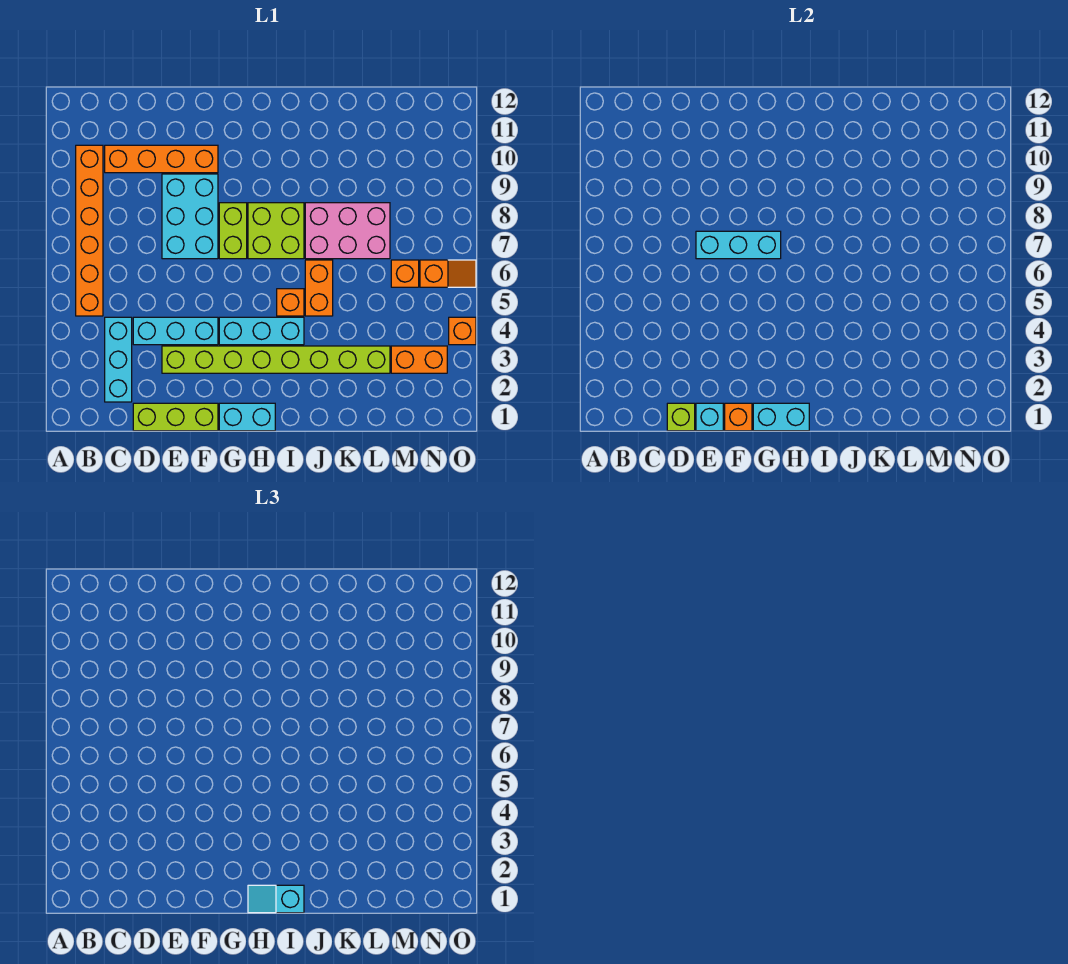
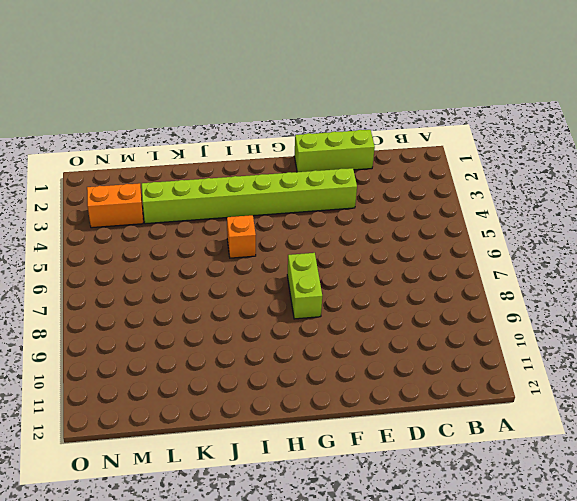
none -> orange brick B5:B10 level 1
none -> cyan brick C2:C4 level 1
none -> orange brick C10:F10 level 1

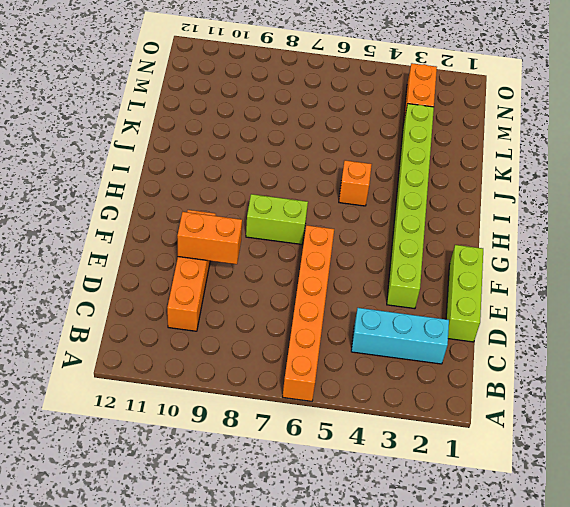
orange brick A6:F6 level 1 -> orange brick B5:B10 level 1
orange brick E9:E10 level 2 -> orange brick J5:J6 level 1
none -> cyan brick D4:F4 level 1
none -> cyan brick E7:F9 level 1
none -> cyan brick G1:H1 level 1

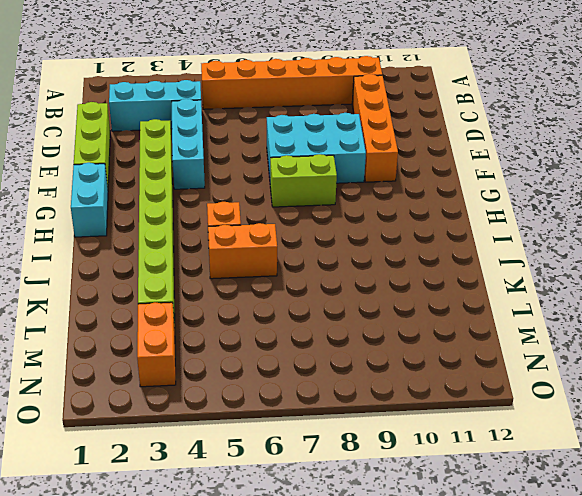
none -> cyan brick G4:I4 level 1
none -> lime brick H7:I8 level 1
none -> pink brick J7:L8 level 1

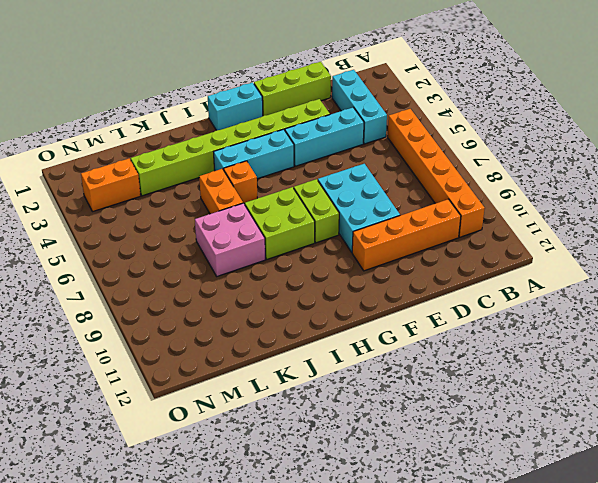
pink brick J7:K8 level 1 -> pink brick J7:L8 level 1
none -> orange brick M6 level 1
none -> orange slope N6:O6 level 1 top N
none -> orange brick O4 level 1

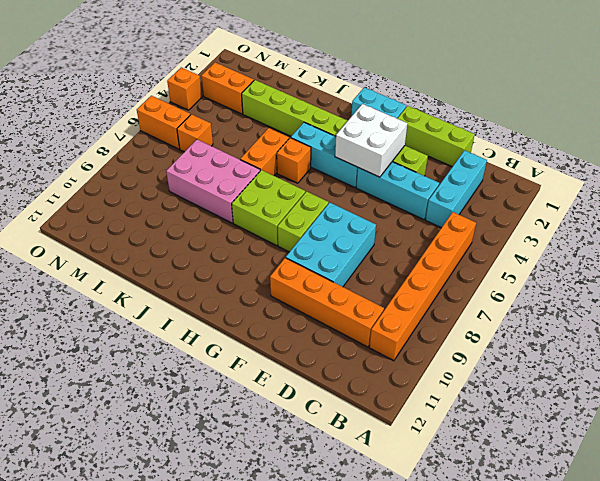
white brick F3:G4 level 2 -> none
orange brick N6:O6 level 1 -> orange slope N6:O6 level 1 top N
none -> lime brick D1 level 2
none -> cyan brick E1 level 2
none -> cyan brick E7:G7 level 2

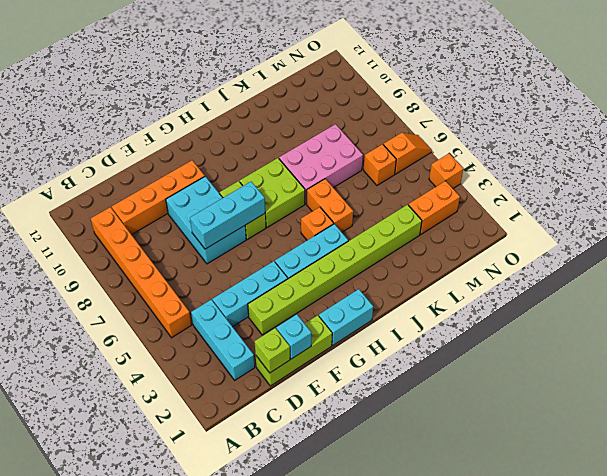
none -> orange brick F1 level 2
none -> cyan brick G1:H1 level 2
none -> cyan slope H1:I1 level 3 top I

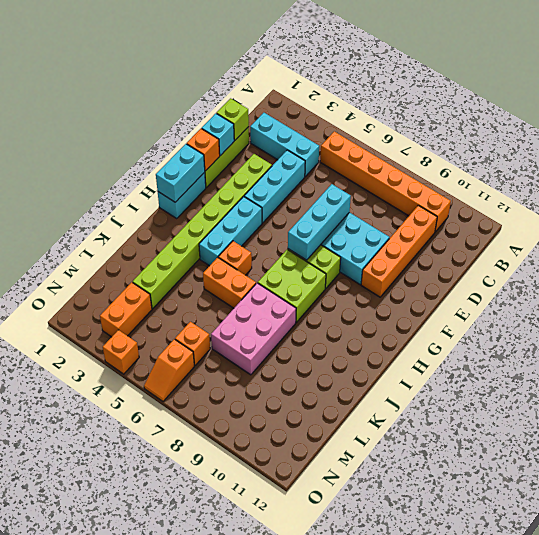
none -> cyan slope H1:I1 level 3 top I

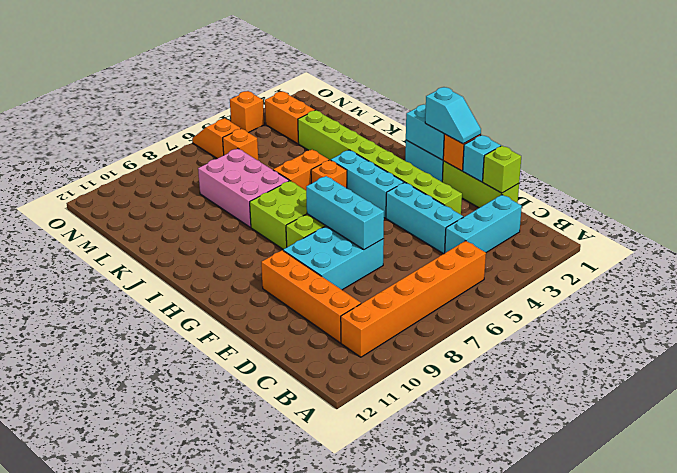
cyan slope F1:G1 level 3 top G -> cyan slope H1:I1 level 3 top I

